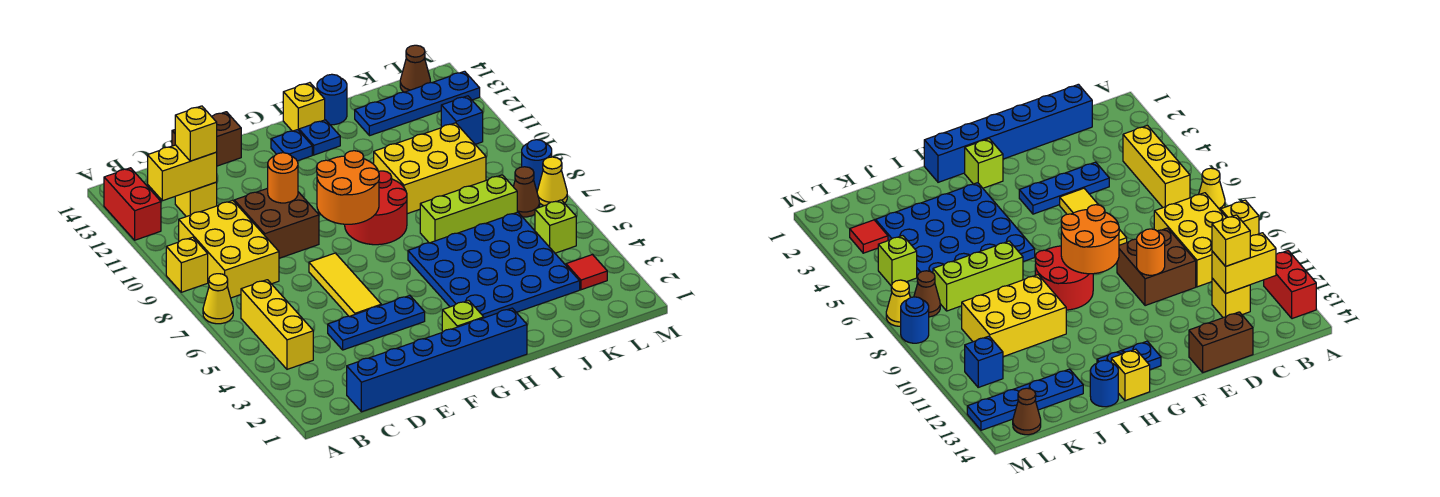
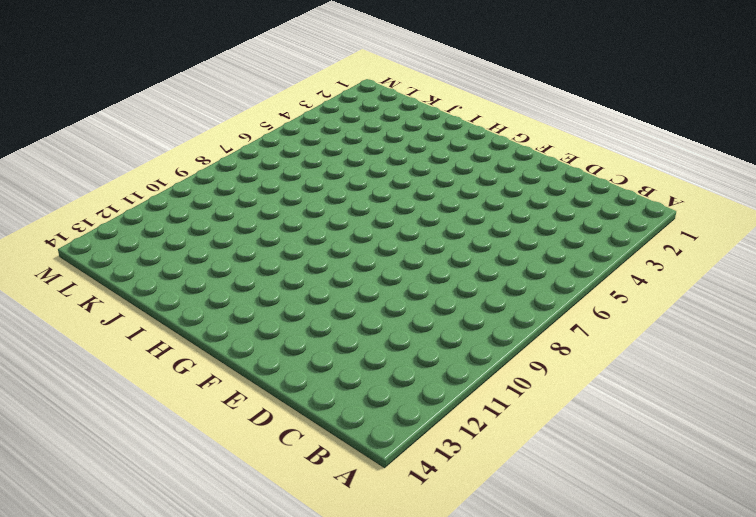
none -> yellow cone A7 level 1
none -> yellow brick A9 level 1
none -> red brick A12:A13 level 1
none -> yellow brick B4:B6 level 1

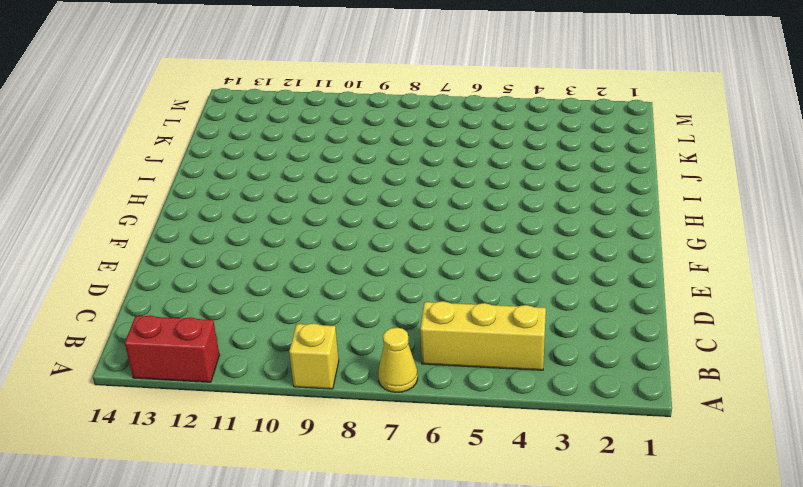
none -> yellow brick B8:C10 level 1
none -> blue brick C1:H1 level 1
none -> yellow brick C12 level 1
none -> blue plate D4:F4 level 1

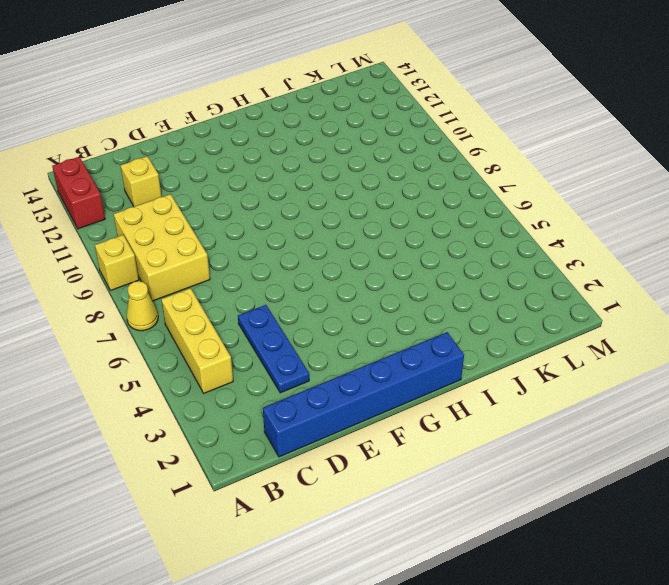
blue plate D3:D5 level 1 -> blue plate D4:F4 level 1
none -> brown brick D9:E10 level 1
none -> brown brick D14:E14 level 1
none -> yellow tile E5:E7 level 1
none -> lime brick G2 level 1

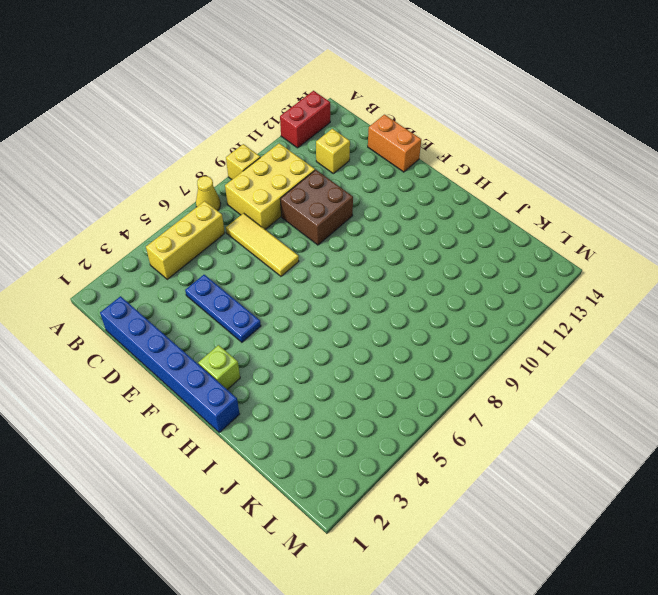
yellow tile C7:E7 level 1 -> yellow tile E5:E7 level 1
orange brick D14:E14 level 1 -> brown brick D14:E14 level 1
none -> red round brick G8:H9 level 1
none -> blue plate G13 level 1
none -> blue plate H3:K6 level 1
none -> blue plate H13 level 1

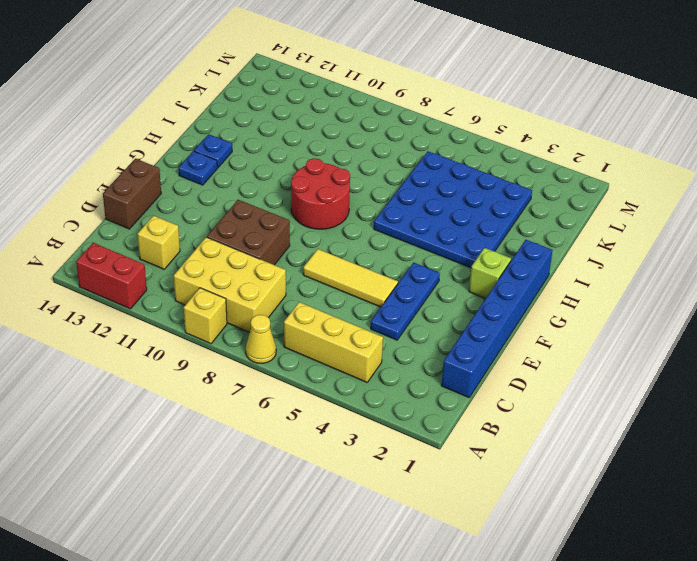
none -> yellow brick H14 level 1
none -> lime brick I7:K7 level 1
none -> yellow brick I9:K10 level 1
none -> blue round brick I14 level 1

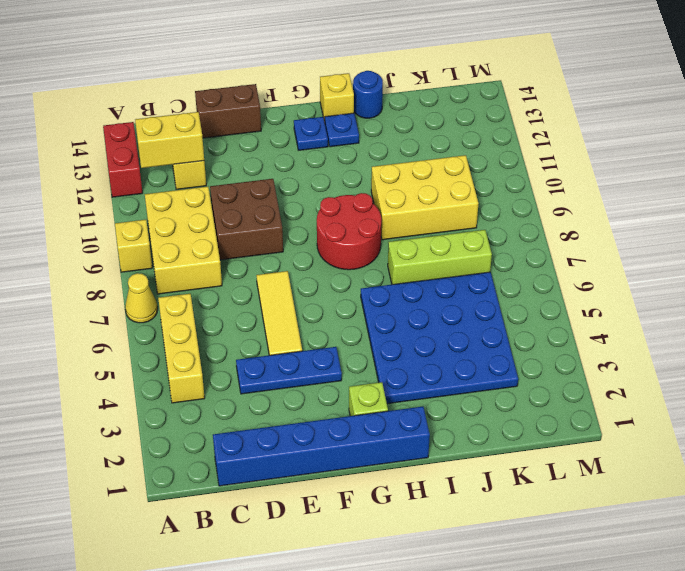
none -> blue plate J13:M13 level 1
none -> red tile L3 level 1
none -> lime brick L5 level 1
none -> brown cone L7 level 1

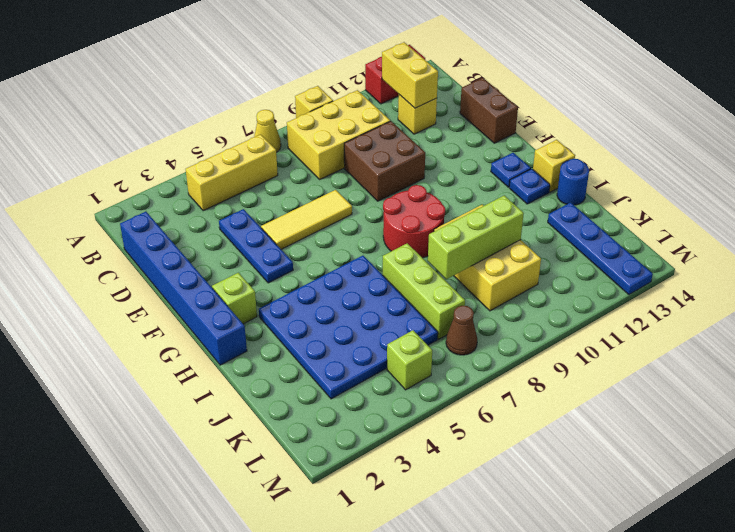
lime brick J8:J10 level 2 -> none
none -> red tile L3 level 1
none -> blue brick L11 level 1
none -> brown cone L14 level 1
none -> yellow cone M7 level 1

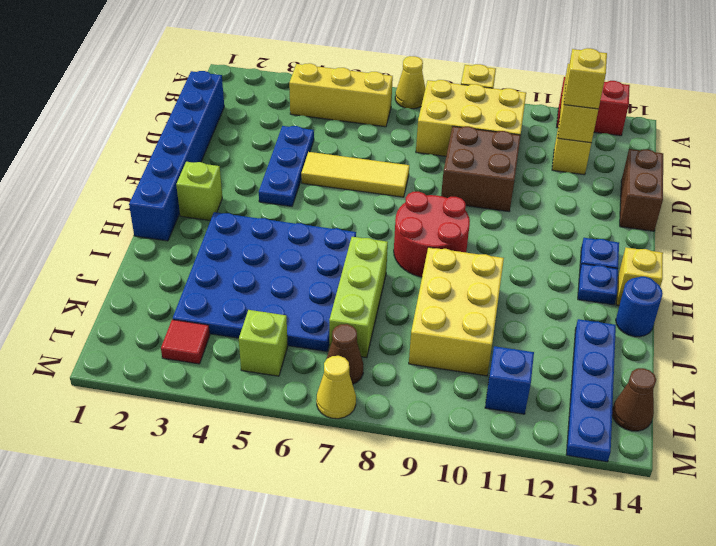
none -> blue round brick M8 level 1
none -> orange round brick E10 level 2
none -> orange round brick F8:G9 level 2

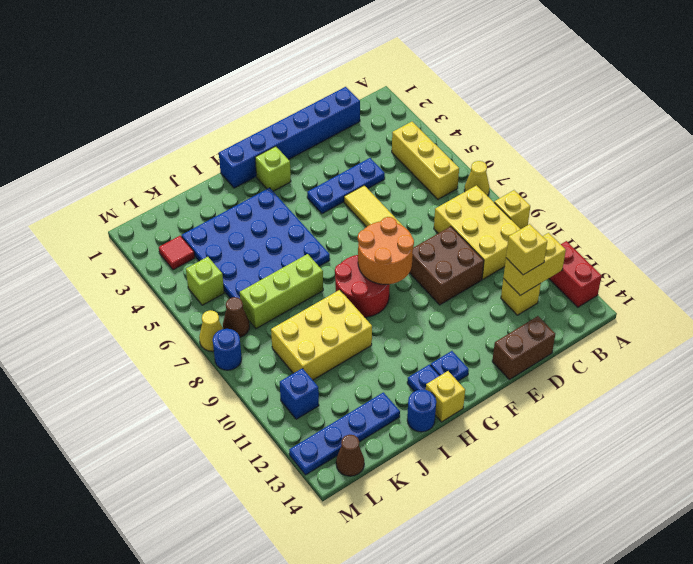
none -> orange round brick E10 level 2

